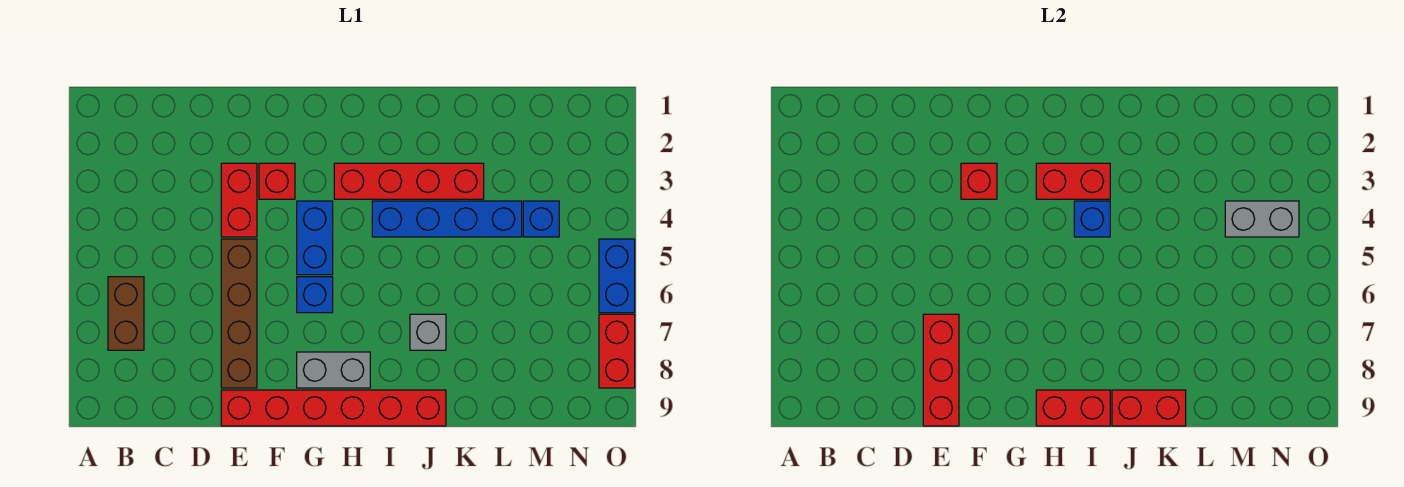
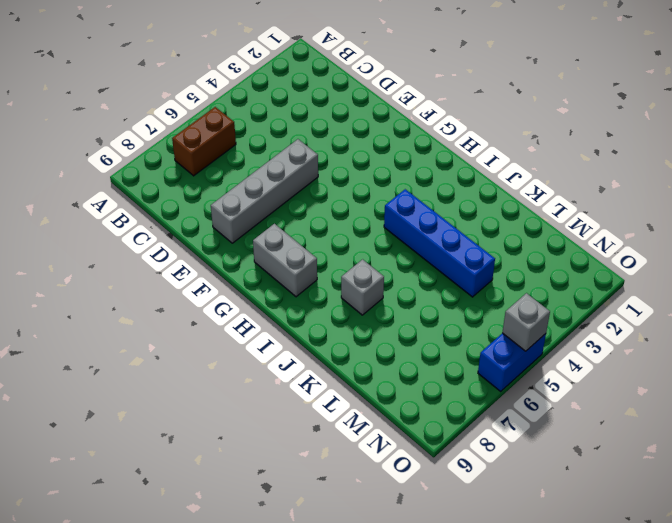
grey brick E5:E8 level 1 -> brown brick E5:E8 level 1
grey brick O5 level 2 -> none
none -> red brick E3:E4 level 1
none -> red brick E9:J9 level 1
none -> red brick F3 level 1

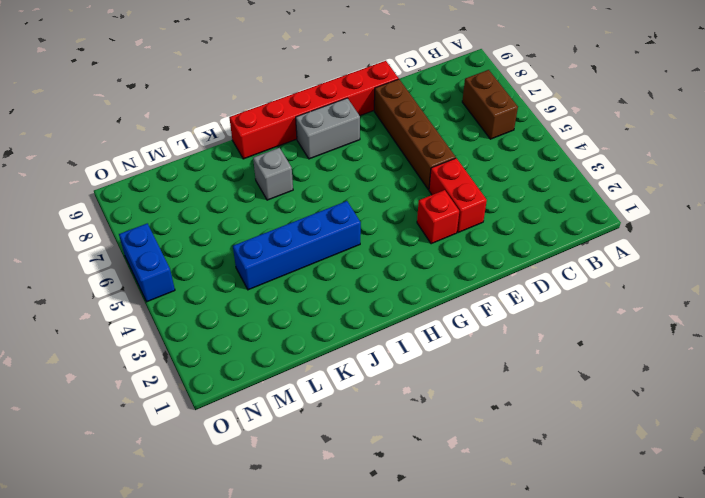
none -> blue brick G4:G5 level 1
none -> blue brick G6 level 1
none -> red brick H3:K3 level 1

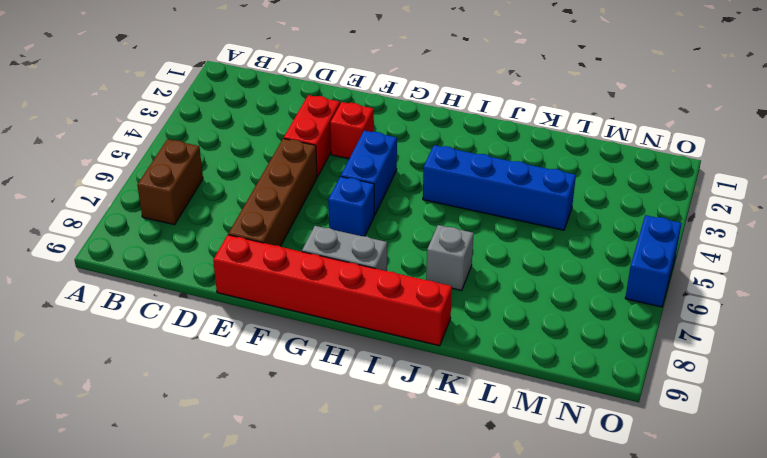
none -> red brick H3:K3 level 1
none -> blue brick M4 level 1
none -> red brick O7:O8 level 1

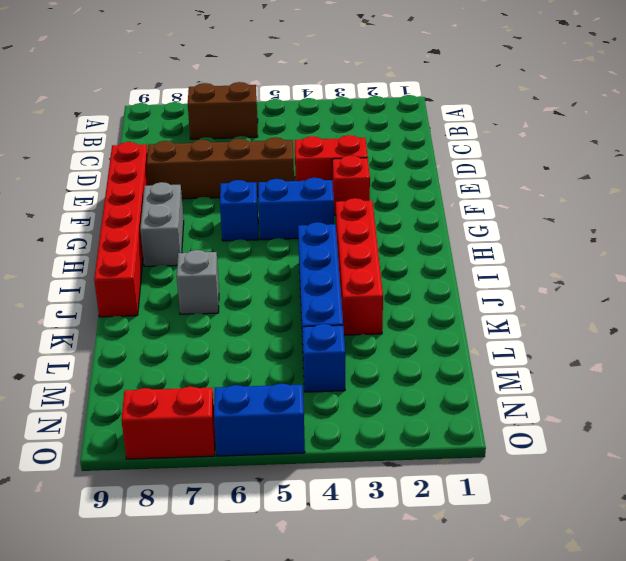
none -> red brick E7:E9 level 2
none -> red brick F3 level 2
none -> red brick H3:I3 level 2

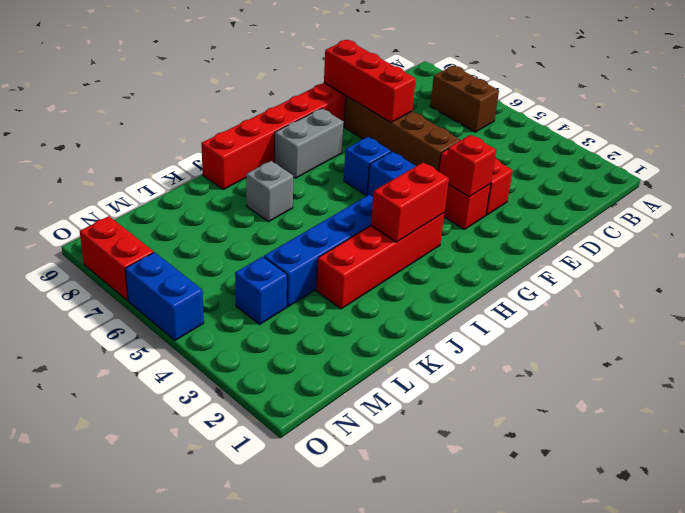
none -> red brick H9:I9 level 2
none -> blue brick I4 level 2
none -> red brick J9:K9 level 2

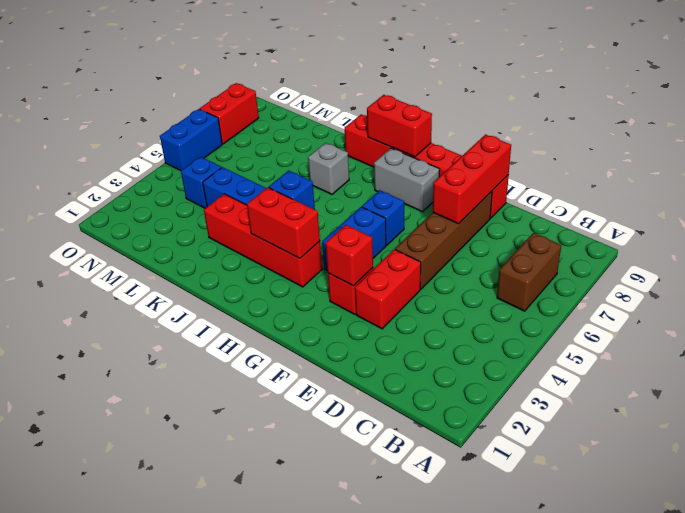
none -> red brick J9:K9 level 2
none -> grey brick M4:N4 level 2

